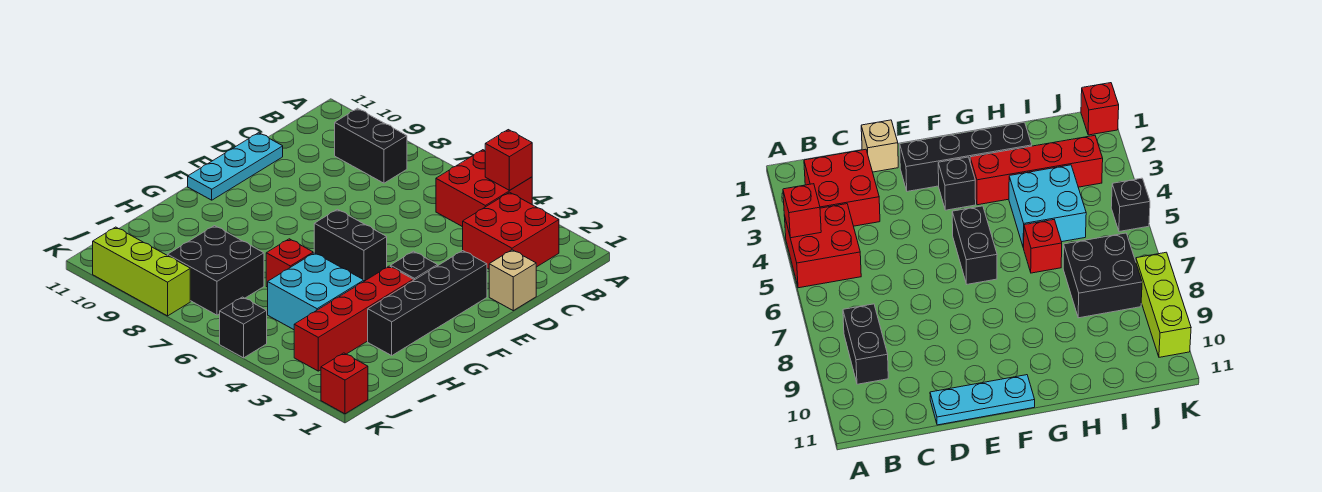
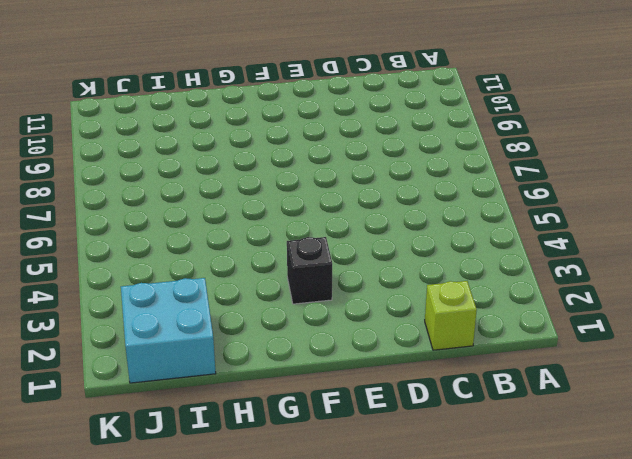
lime brick C1 level 1 -> none
cyan brick I1:J2 level 1 -> cyan brick H4:I5 level 1
none -> red brick A4:B5 level 1
none -> red brick B2:C3 level 1
none -> black brick B8:B9 level 1

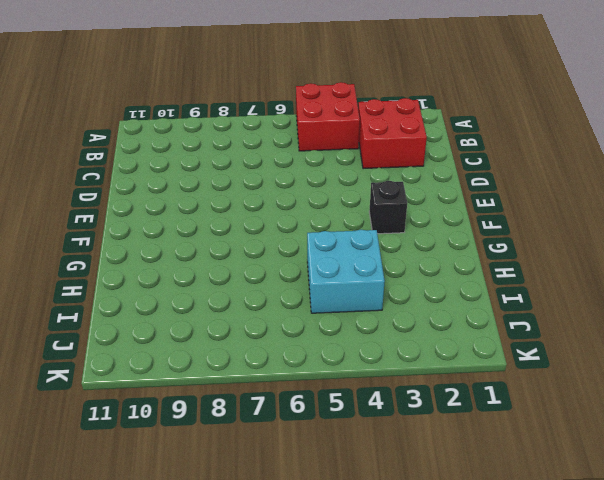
none -> black brick B8:B9 level 1
none -> tan brick D1 level 1
none -> cyan plate D11:F11 level 1

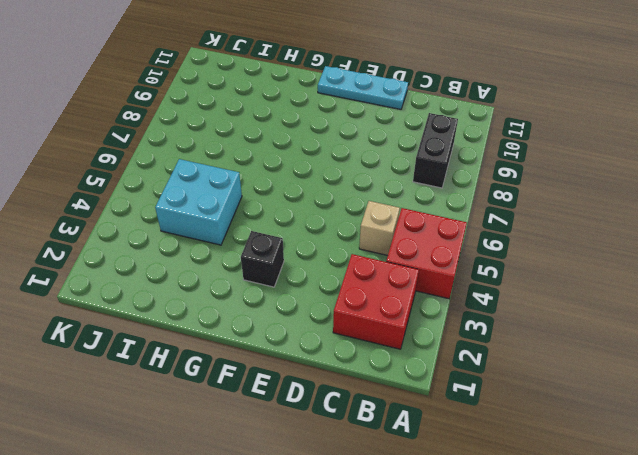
tan brick C5 level 1 -> tan brick D1 level 1
none -> black brick E2:H2 level 1
none -> black brick F5:F6 level 1
none -> red brick G3:J3 level 1

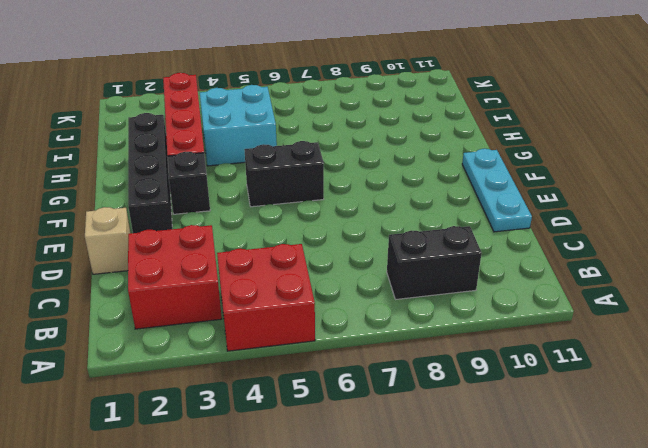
none -> red brick H6 level 1
none -> black brick I7:J8 level 1
none -> red brick K1 level 1

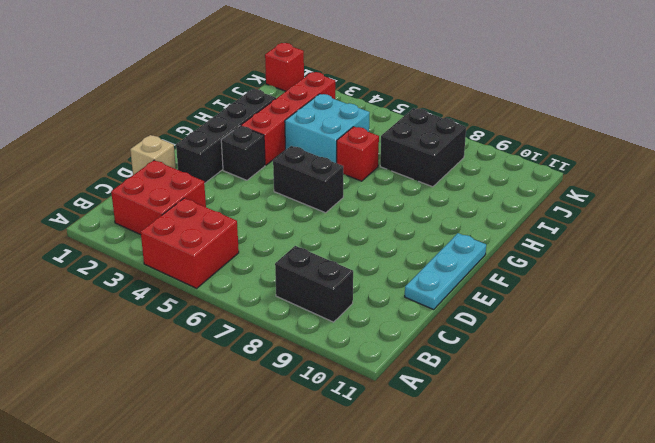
none -> black brick K5 level 1
none -> lime brick K8:K10 level 1
none -> red brick A4 level 2

